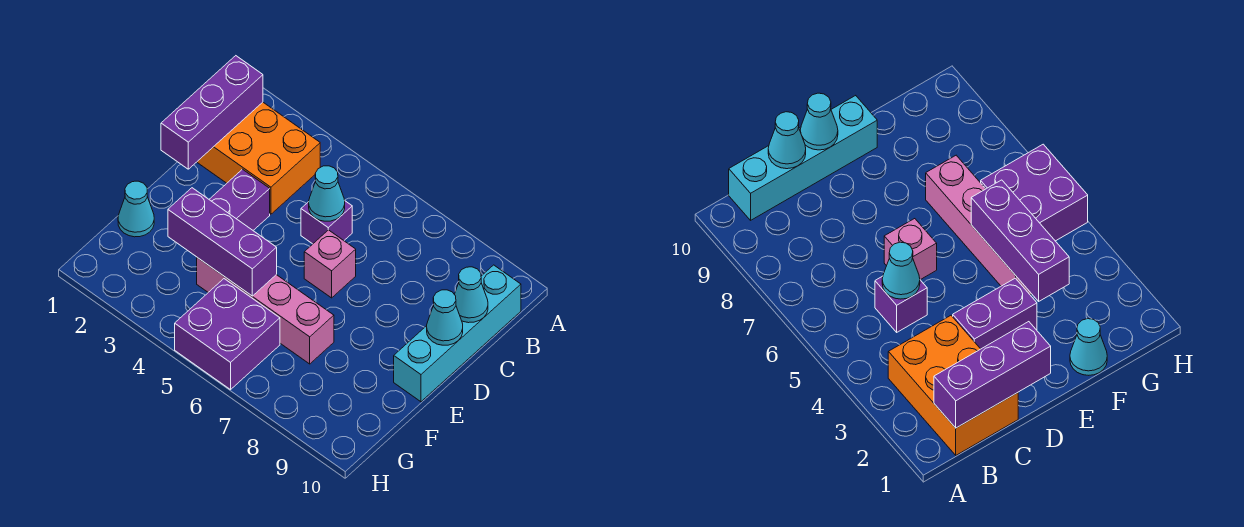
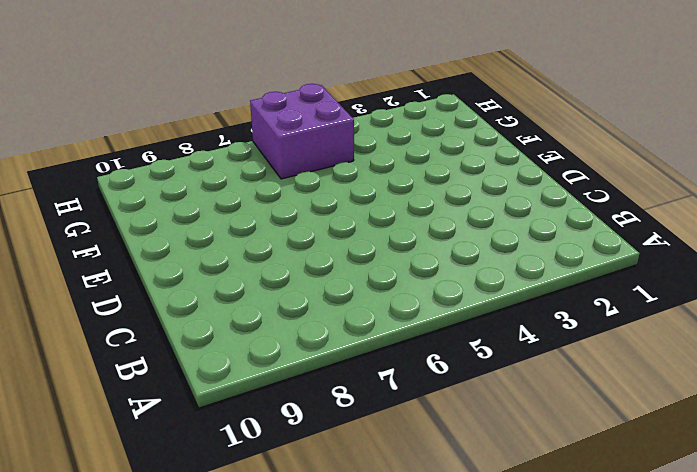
none -> orange brick B1:C3 level 1
none -> cyan brick B10:E10 level 1
none -> purple brick C5 level 1

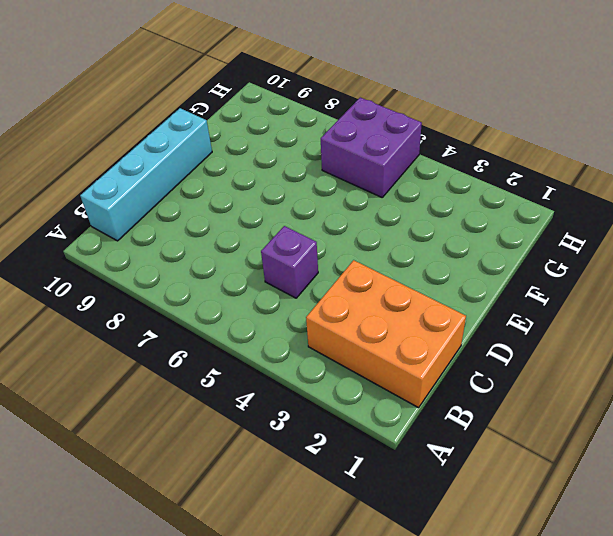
none -> purple brick D3:E3 level 1
none -> pink brick D6 level 1
none -> cyan cone F1 level 1

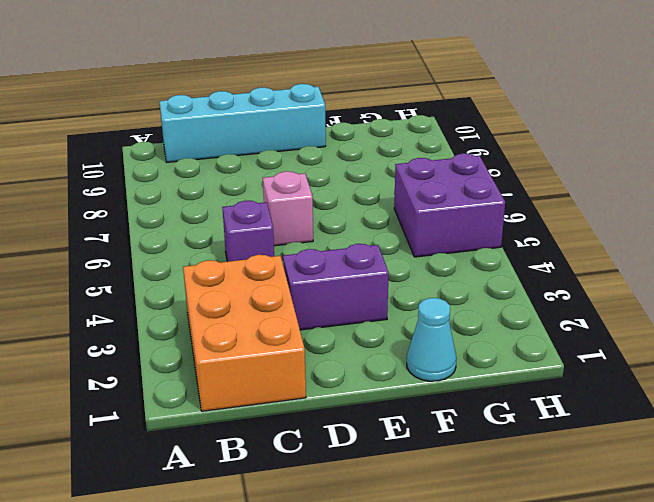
none -> pink brick F4:F7 level 1
none -> purple brick B1:D1 level 2
none -> cyan cone C5 level 2

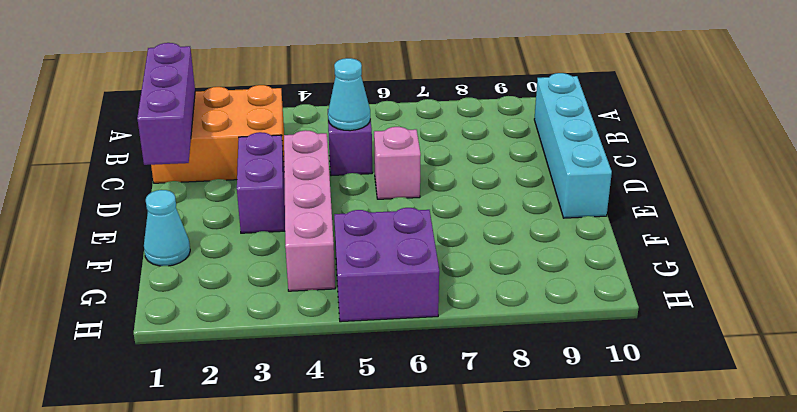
pink brick D4:G4 level 1 -> pink brick F4:F7 level 1
none -> cyan cone C10 level 2
none -> cyan cone D10 level 2
none -> purple brick F3:F5 level 2

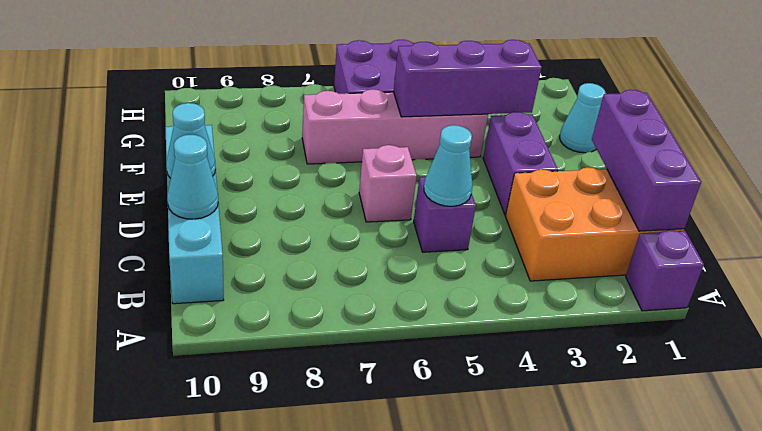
purple brick A1 level 1 -> none

